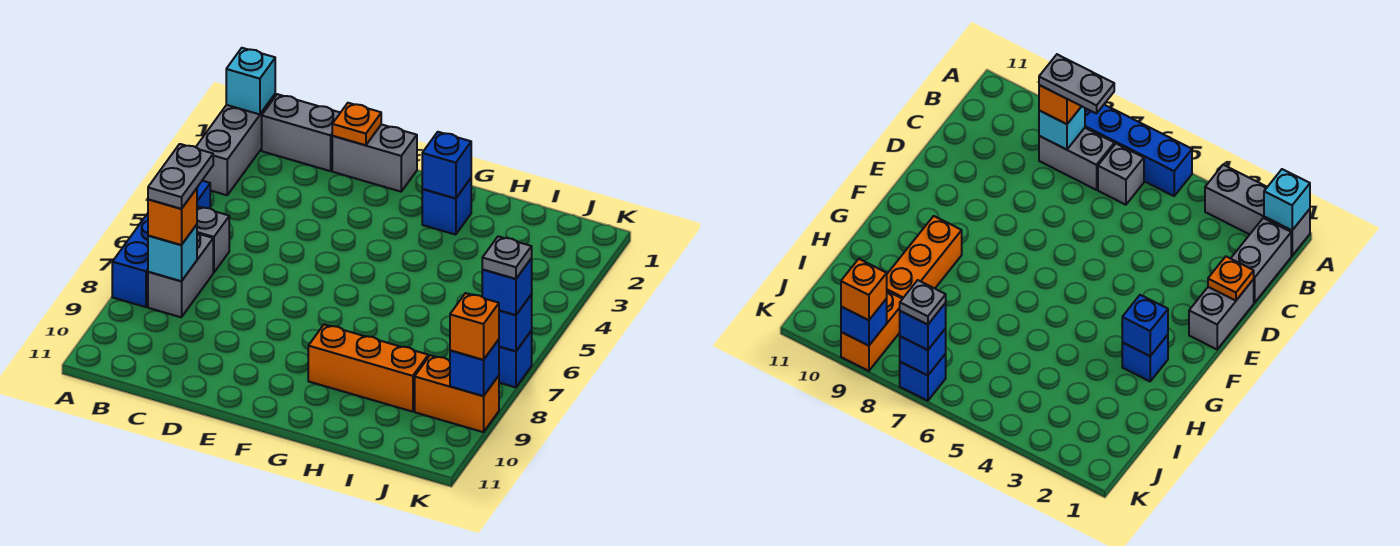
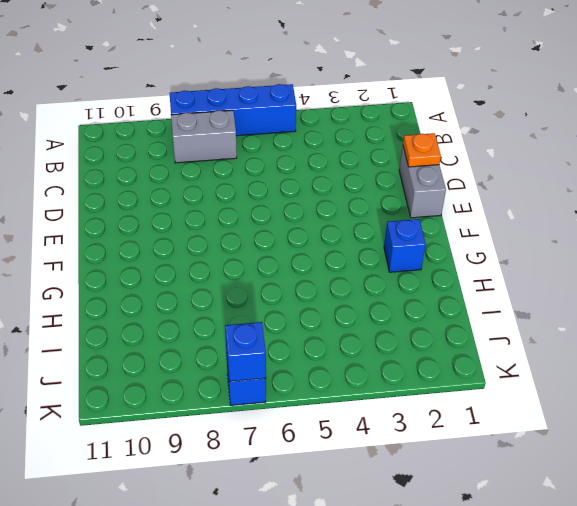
none -> grey brick A1:A3 level 1
none -> grey brick B1:C1 level 1
none -> grey brick B6 level 1

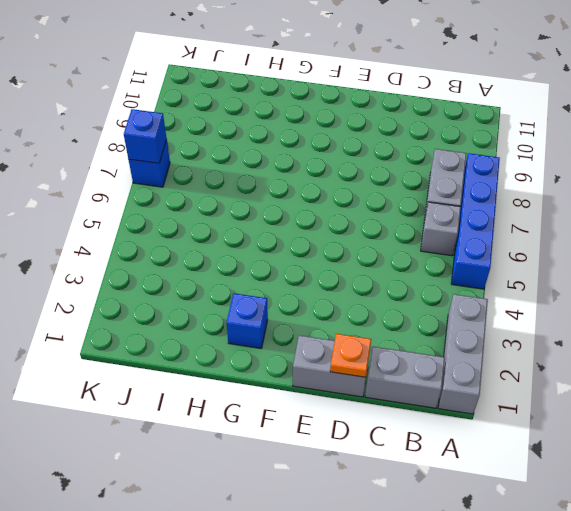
none -> orange brick G9:I9 level 1
none -> orange brick J9:K9 level 1
none -> cyan brick A1 level 2

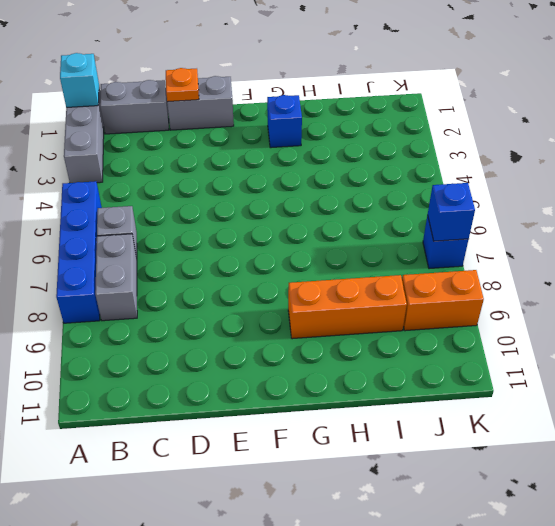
none -> cyan brick B8 level 2
none -> blue brick G2 level 2
none -> blue brick K9 level 2

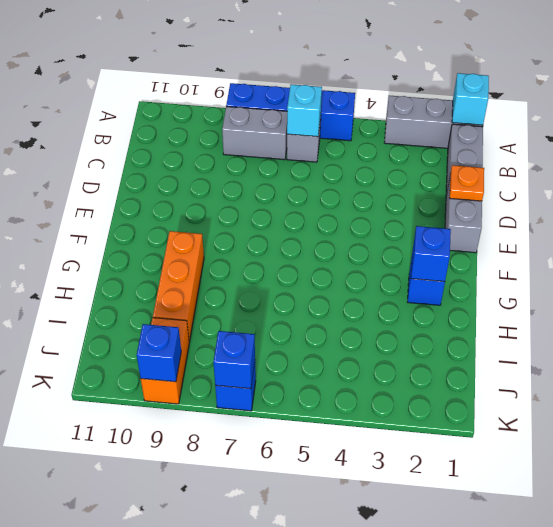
cyan brick B6 level 2 -> cyan brick B8 level 2
none -> orange brick B8 level 3
none -> blue brick K7 level 3
none -> orange brick K9 level 3

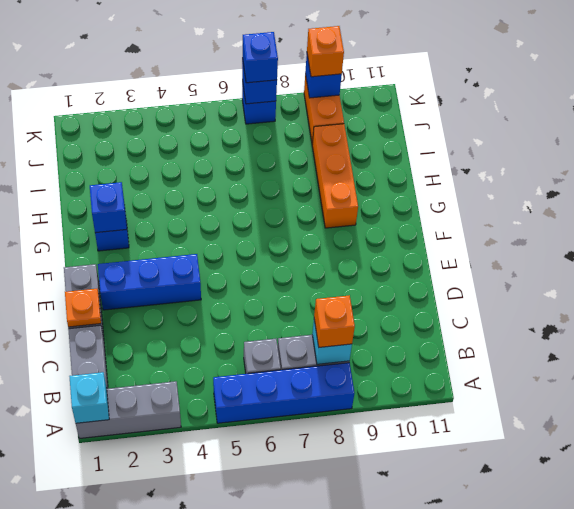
blue brick E2:E4 level 1 -> none
none -> grey plate B7:B8 level 4
none -> grey plate K7 level 4

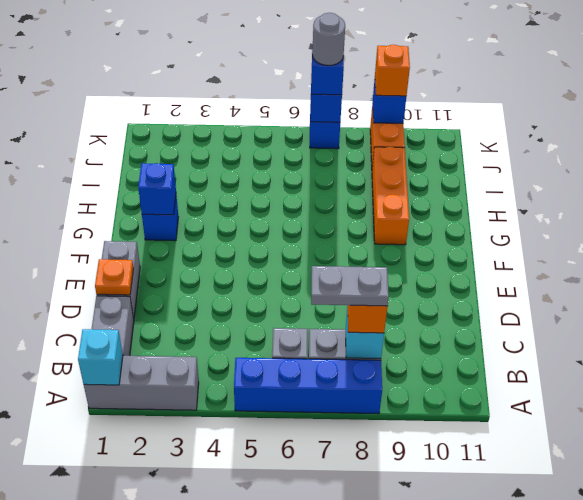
grey round brick K7 level 4 -> grey plate K7 level 4

